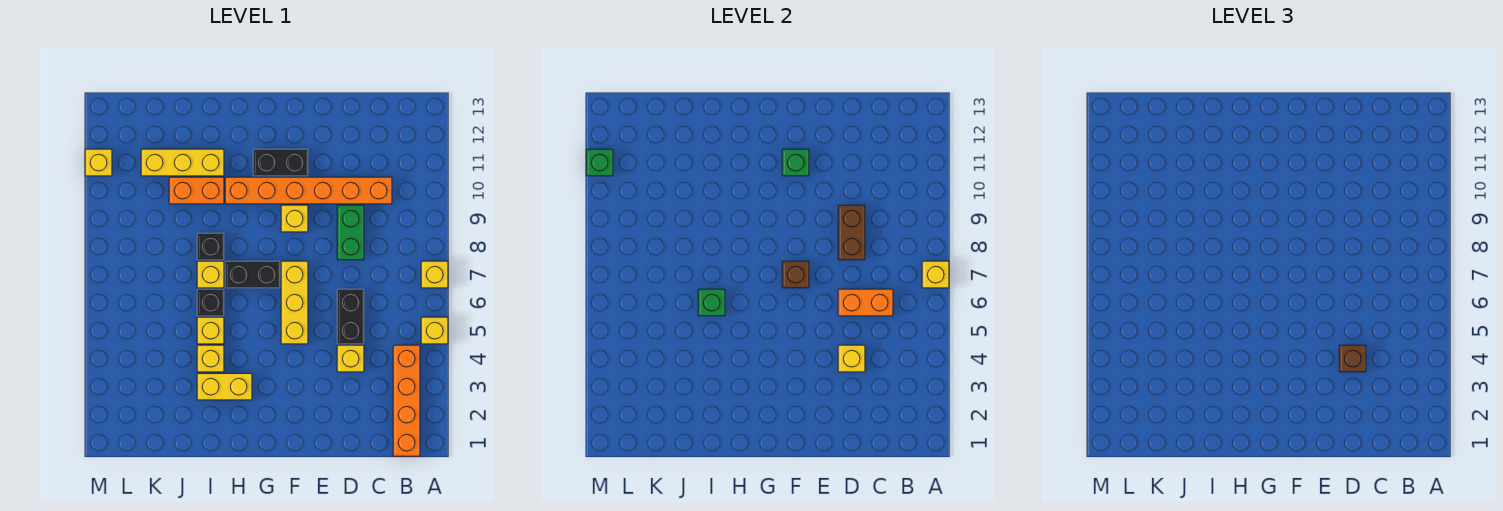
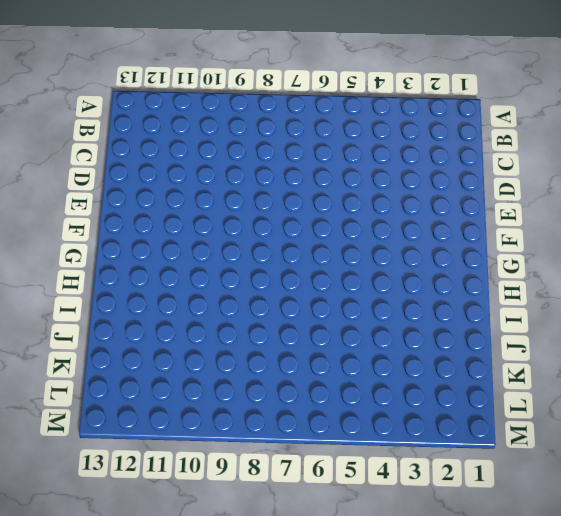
none -> yellow brick A5 level 1
none -> yellow brick A7 level 1
none -> orange brick B1:B4 level 1

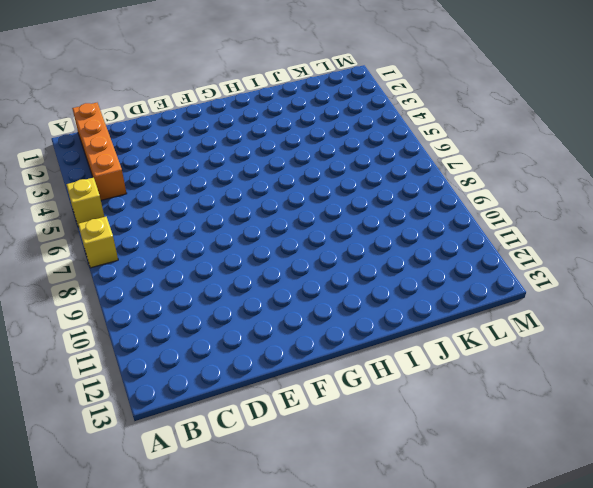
none -> orange brick C10:H10 level 1
none -> yellow brick D4 level 1
none -> black brick D5:D6 level 1

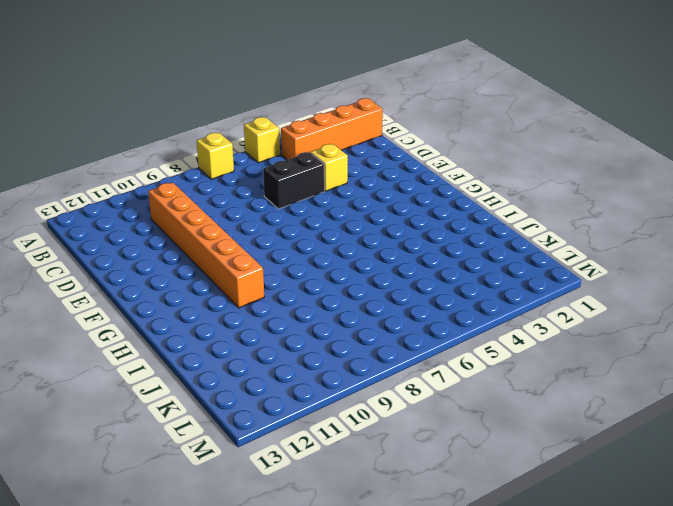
none -> green brick D8:D9 level 1
none -> yellow brick F5:F7 level 1
none -> yellow brick F9 level 1

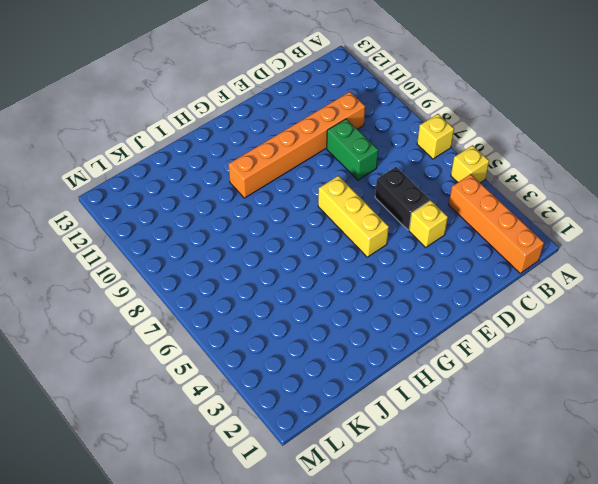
none -> yellow brick F9 level 1
none -> black brick F11:G11 level 1
none -> black brick G7:H7 level 1

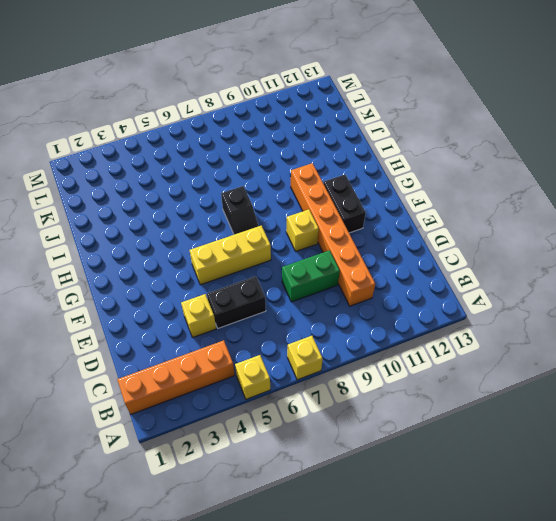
black slope G7:H7 level 1 top H -> black brick G7:H7 level 1
none -> yellow brick H3:I3 level 1
none -> yellow brick I4 level 1
none -> yellow brick I5 level 1

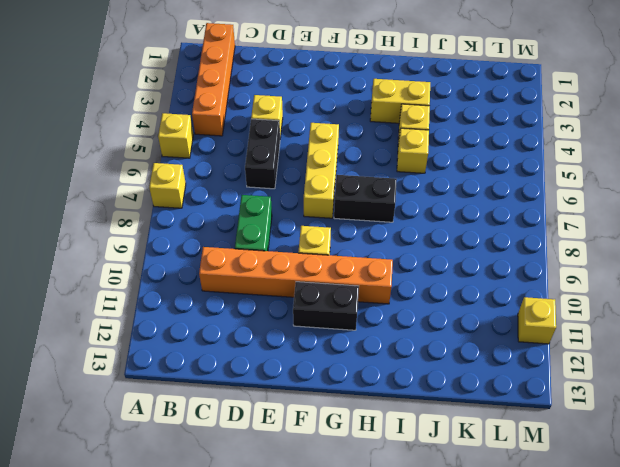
none -> black brick I6 level 1
none -> yellow brick I7 level 1
none -> black brick I8 level 1

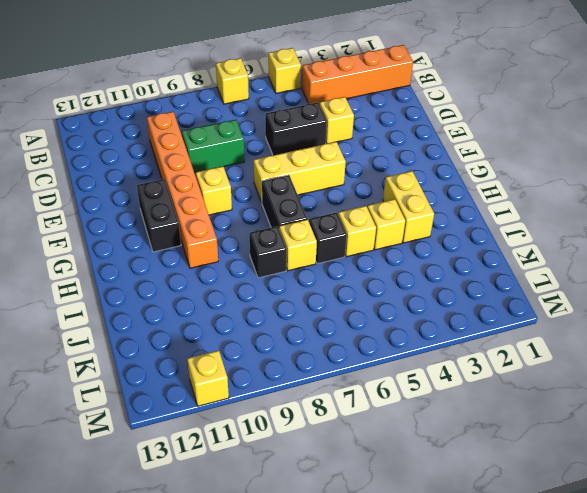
none -> orange brick I10:J10 level 1
none -> yellow brick I11:K11 level 1
none -> yellow brick A7 level 2

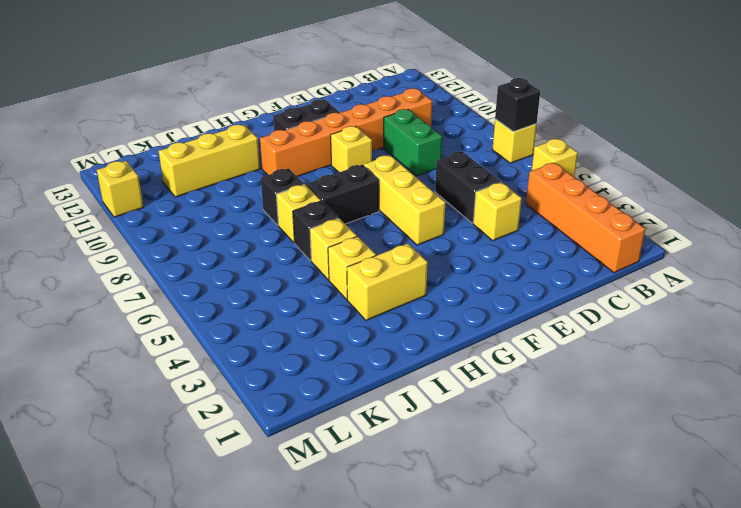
black brick A7 level 2 -> yellow brick A7 level 2
none -> orange brick I10:J10 level 1
none -> orange brick C6:D6 level 2
none -> yellow brick D4 level 2

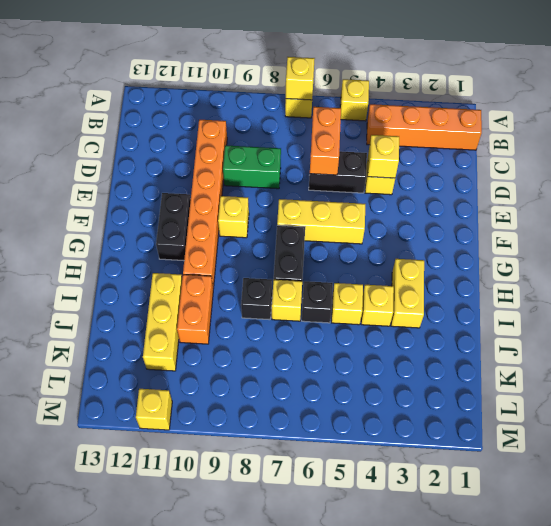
none -> brown brick D8:D9 level 2
none -> brown brick F7 level 2
none -> green brick F11 level 2

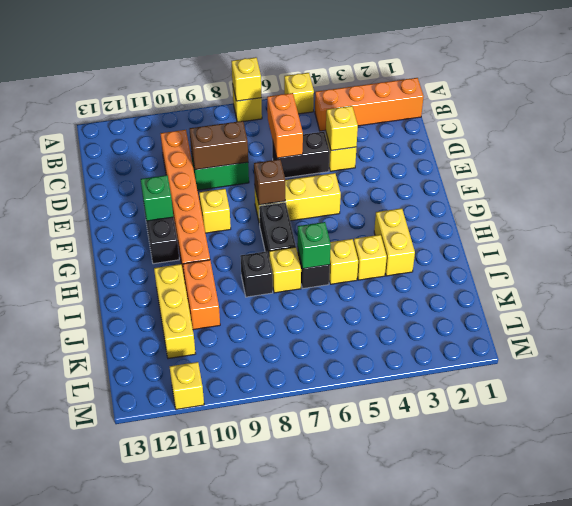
none -> green brick M11 level 2
none -> brown brick D4 level 3

